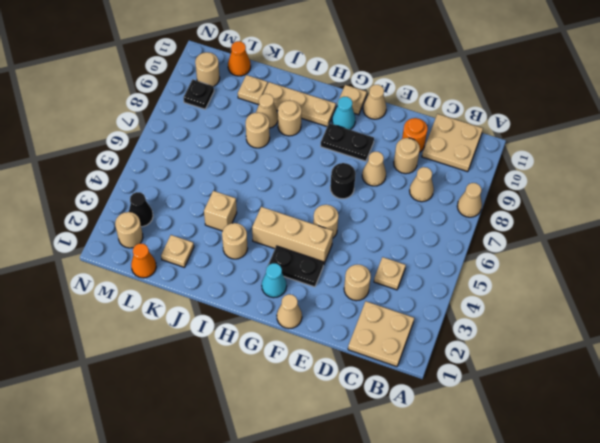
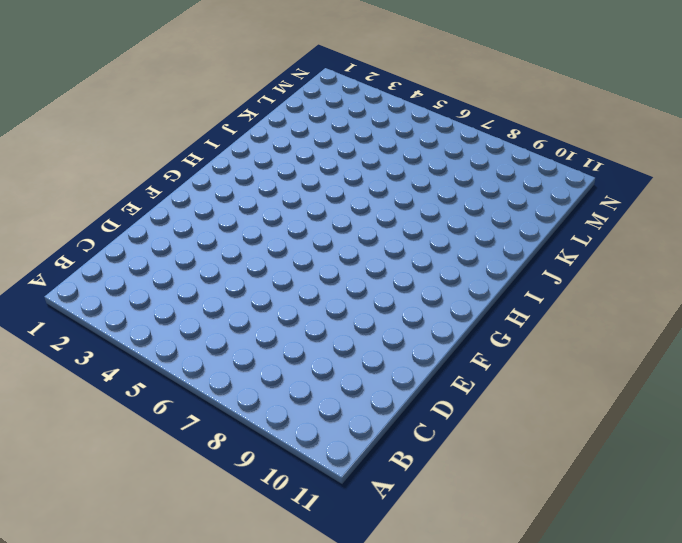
none -> tan cone A8 level 1
none -> tan plate B1:C2 level 1
none -> tan plate B10:C11 level 1
none -> tan plate C4 level 1

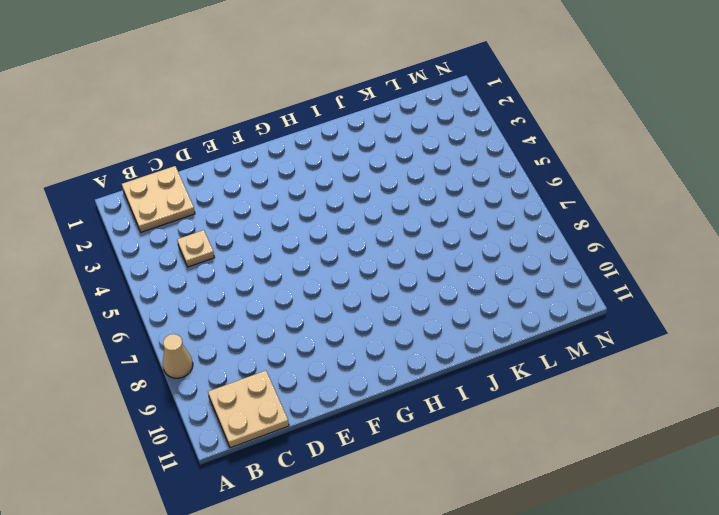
none -> tan cone C8 level 1
none -> tan round brick D3 level 1
none -> tan round brick D9 level 1
none -> orange round brick D10 level 1

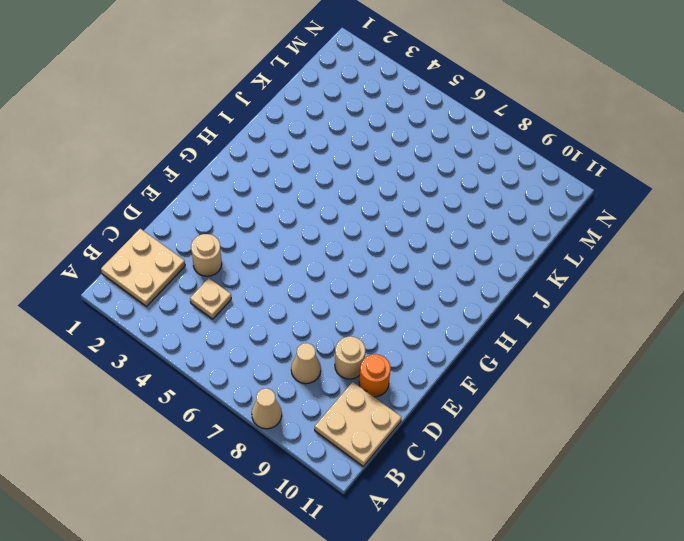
none -> tan cone E8 level 1
none -> tan cone F1 level 1
none -> black plate F3:G3 level 1
none -> tan brick F4:H4 level 1

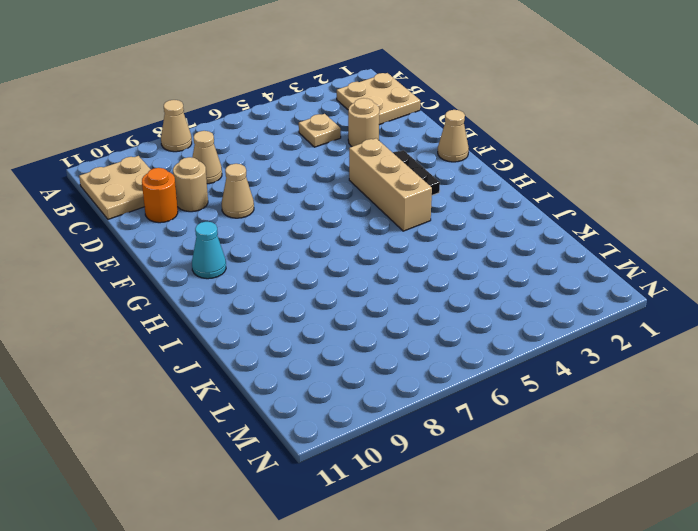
none -> tan round brick F5 level 1
none -> black round brick F7 level 1
none -> black plate F9:G9 level 1
none -> tan cone F11 level 1

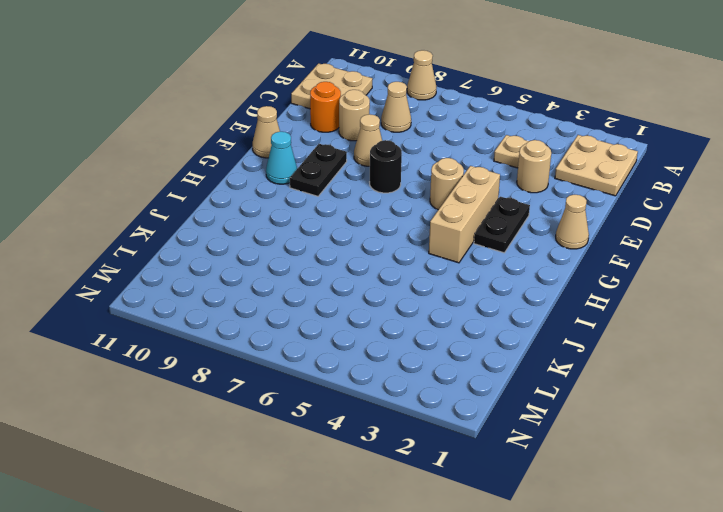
none -> cyan cone G2 level 1
none -> tan plate G11 level 1
none -> tan plate H10:J10 level 1
none -> tan round brick I3 level 1

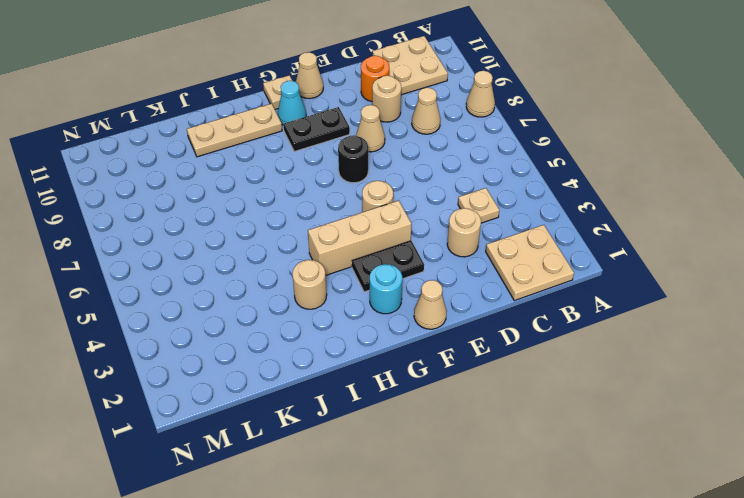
cyan round brick G2 level 1 -> cyan cone G2 level 1
none -> tan round brick I9 level 1
none -> tan brick J4 level 1
none -> tan round brick J8 level 1
none -> tan cone J9 level 1

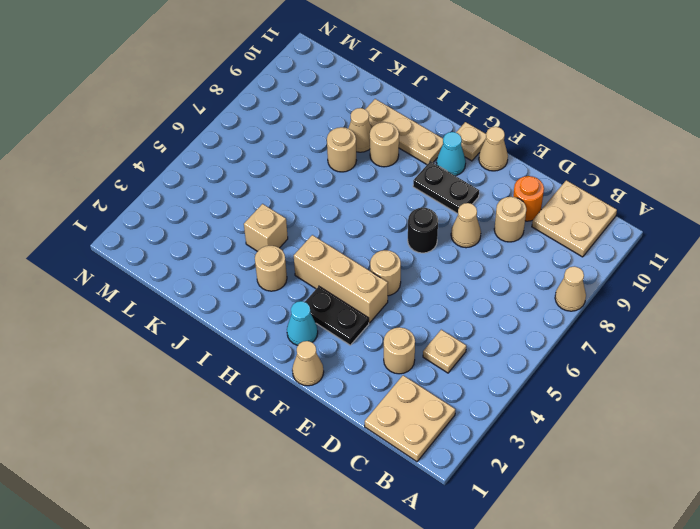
none -> tan cone C8 level 1
none -> tan plate K2 level 1
none -> tan plate K10 level 1
none -> orange cone L1 level 1

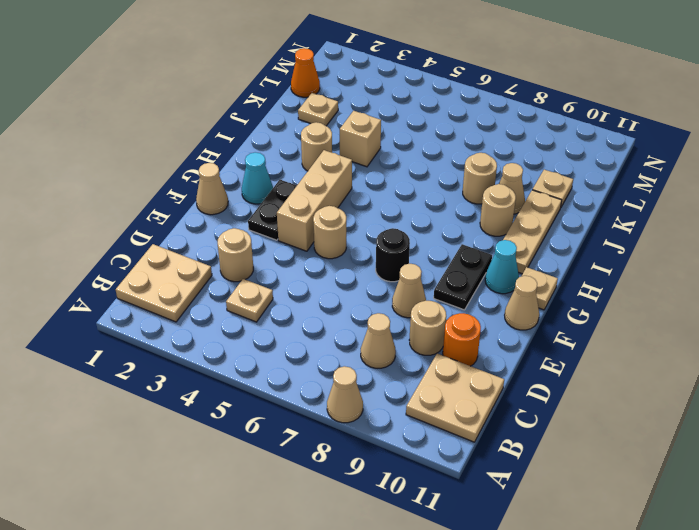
none -> orange cone L11 level 1
none -> tan round brick M2 level 1
none -> black cone M3 level 1
none -> black plate M9 level 1

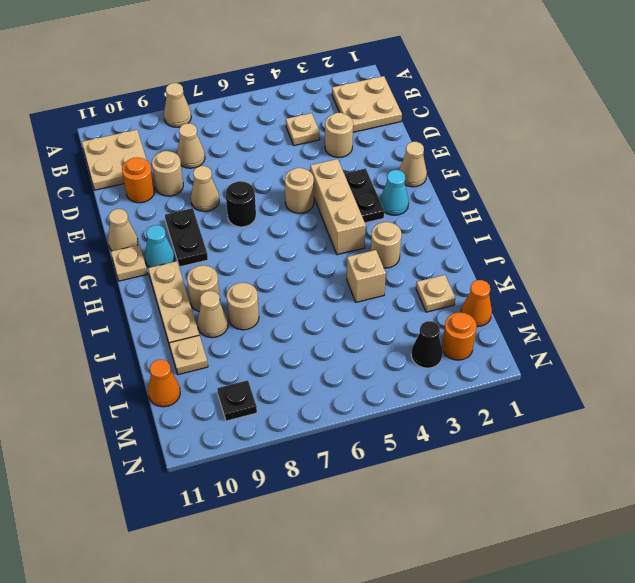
orange round brick M2 level 1 -> tan round brick M2 level 1
none -> tan round brick M10 level 1

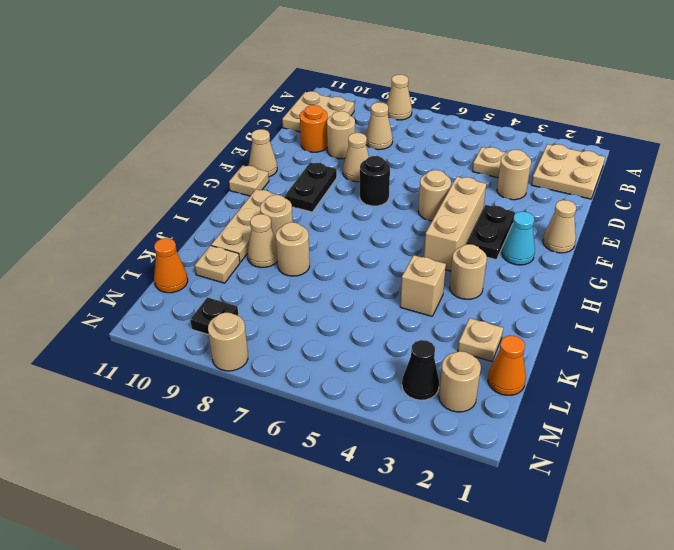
tan round brick N8 level 1 -> tan round brick M10 level 1
none -> cyan cone G10 level 1

